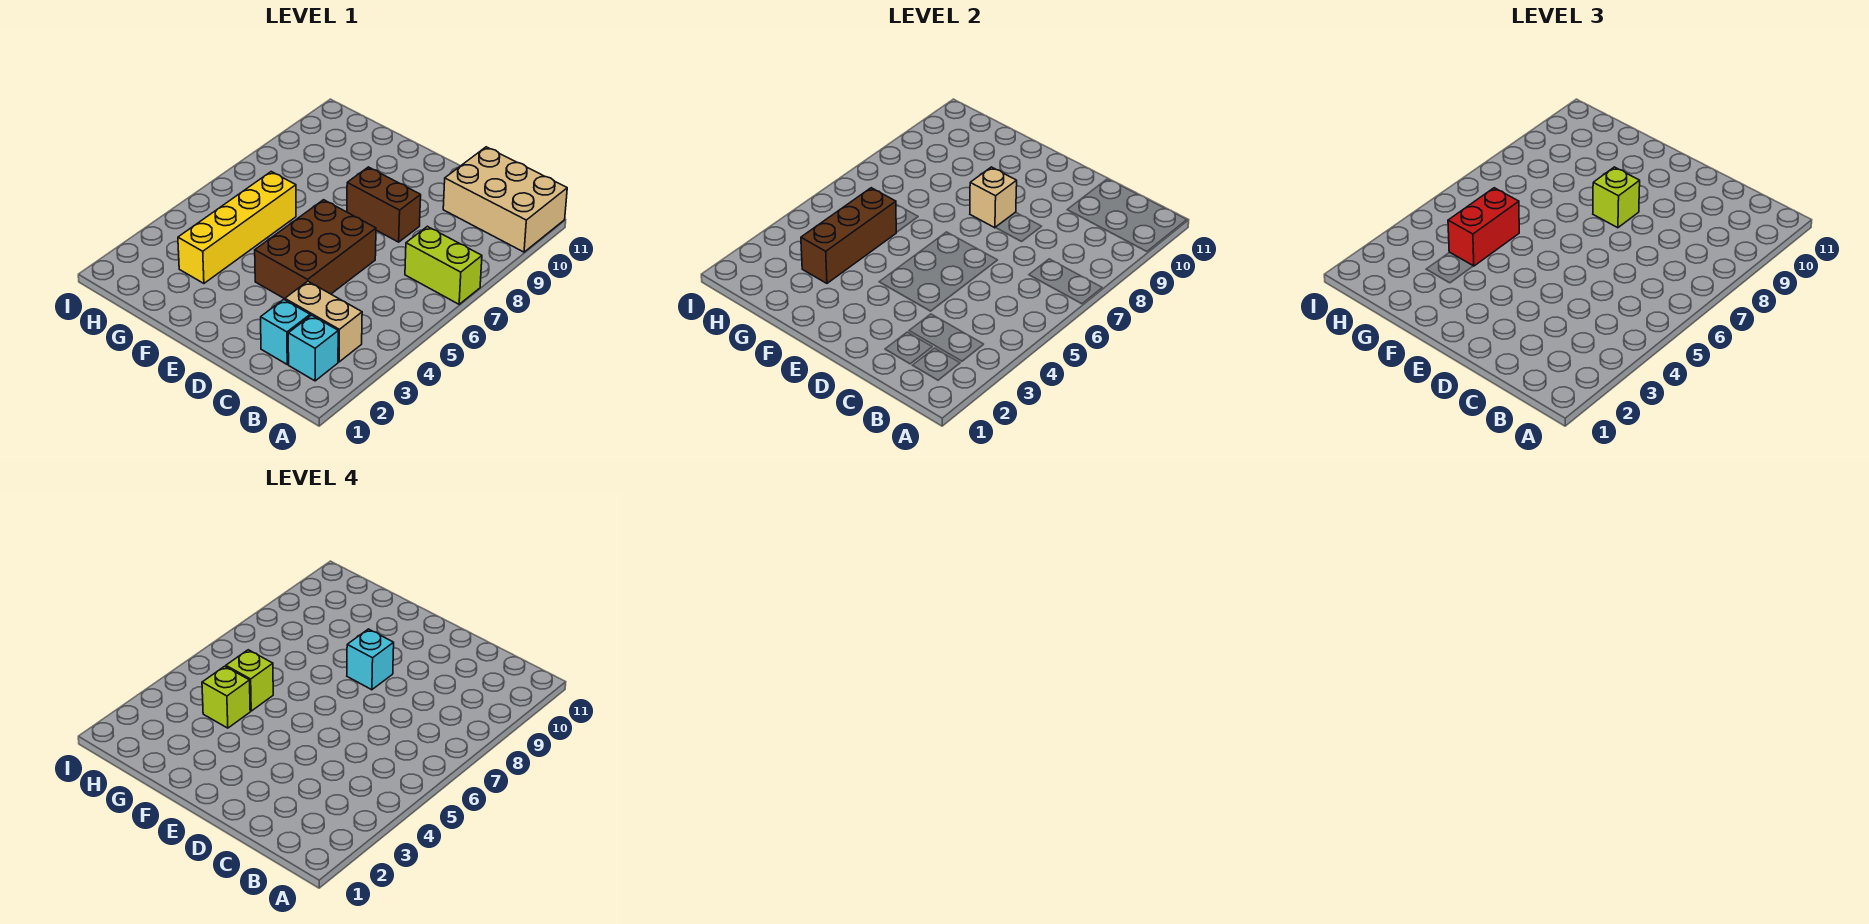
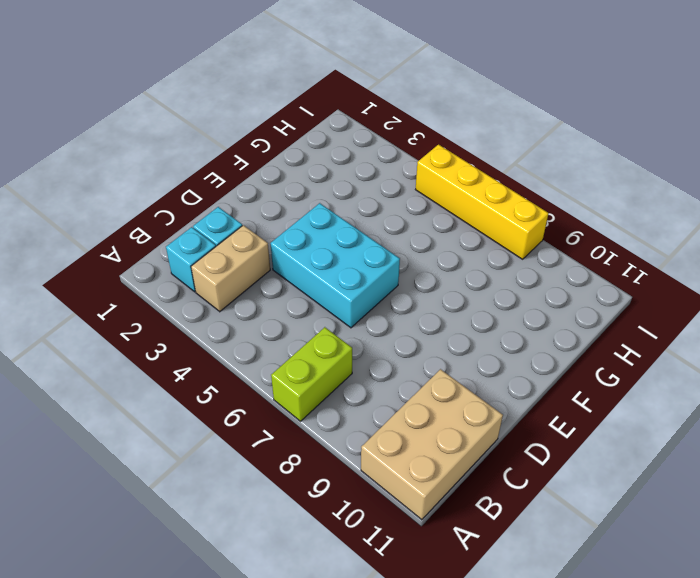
cyan brick D4:E6 level 1 -> brown brick D4:E6 level 1
yellow brick I5:I8 level 1 -> yellow brick G3:G6 level 1
none -> brown brick D8:E8 level 1
none -> tan brick E8 level 2
none -> brown brick G3:G5 level 2

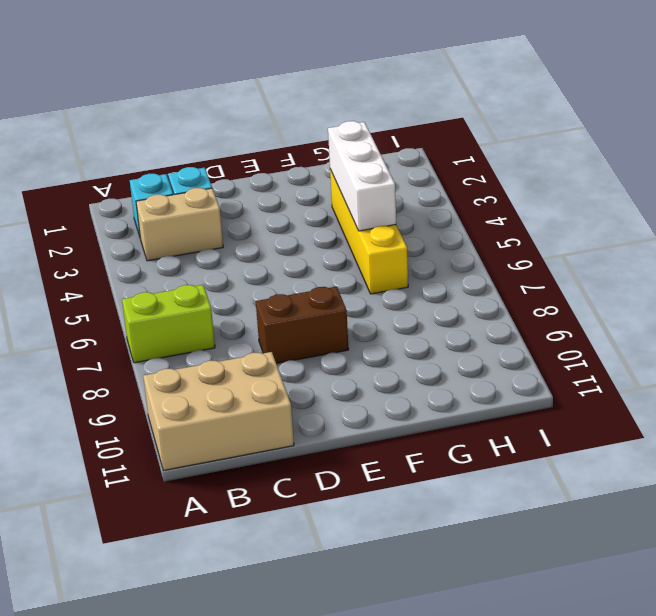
white brick G3:G5 level 2 -> brown brick G3:G5 level 2
none -> brown brick D4:E6 level 1
none -> tan brick E8 level 2
none -> lime brick E8 level 3

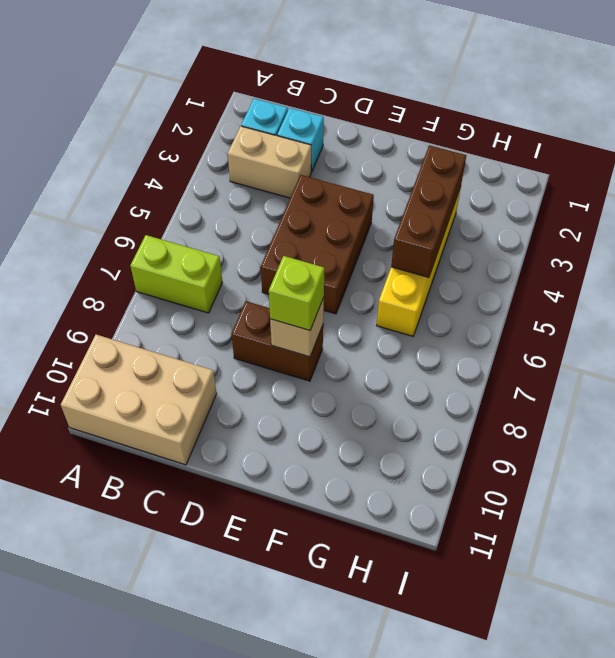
none -> red brick G4:G5 level 3
none -> cyan brick E8 level 4
none -> lime brick G4 level 4

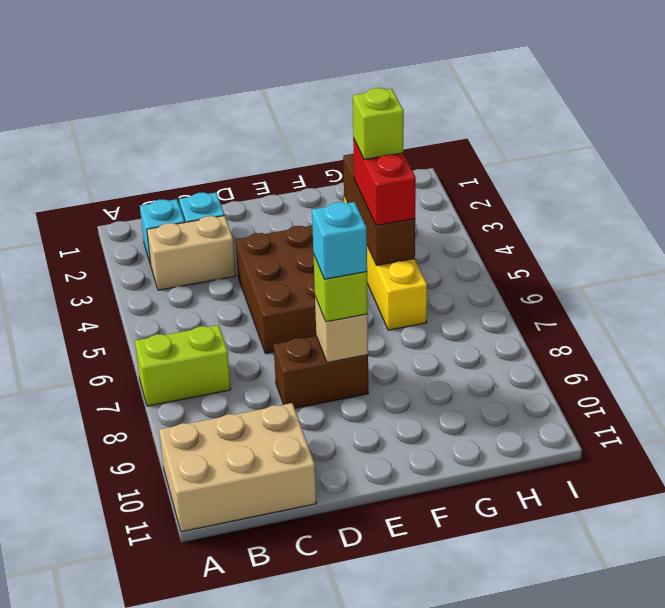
none -> lime brick G5 level 4

